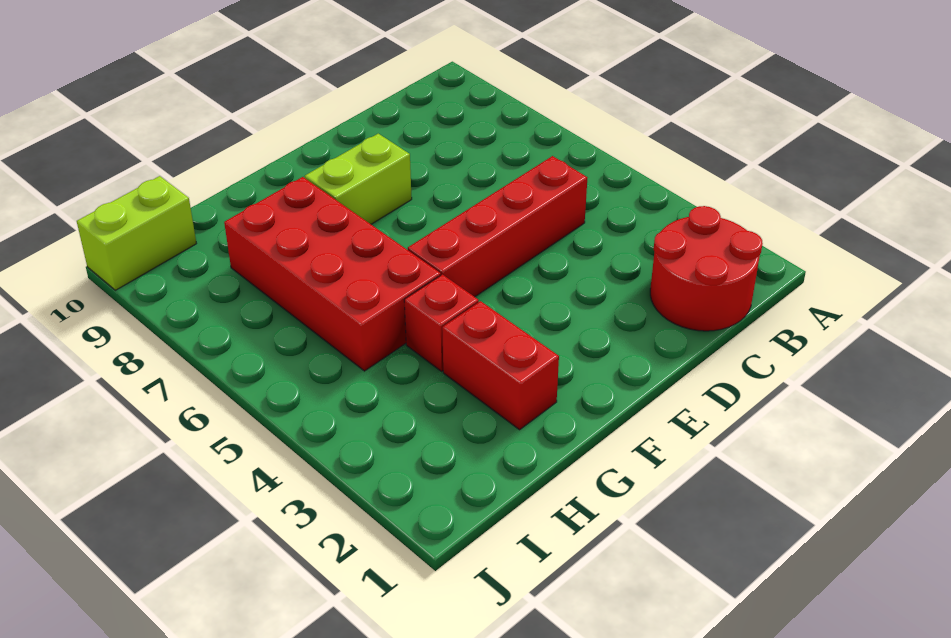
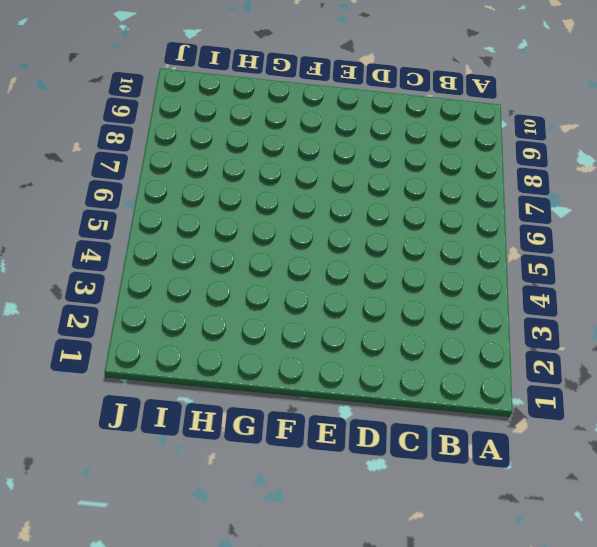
none -> red round brick B1:C2 level 1
none -> red brick C5:F5 level 1

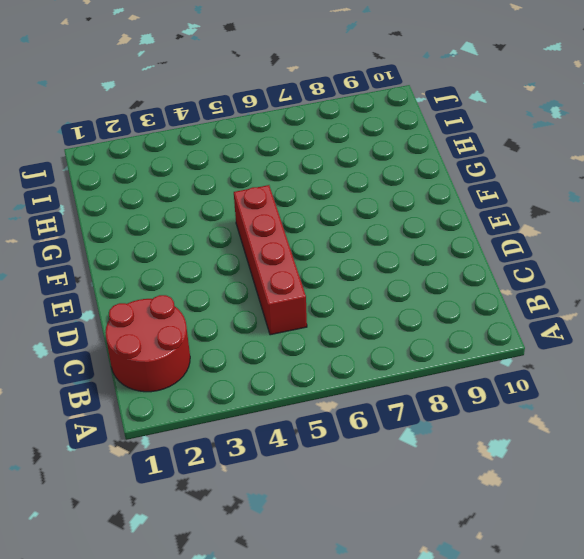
none -> lime brick E8:F8 level 1
none -> red brick G2:G3 level 1

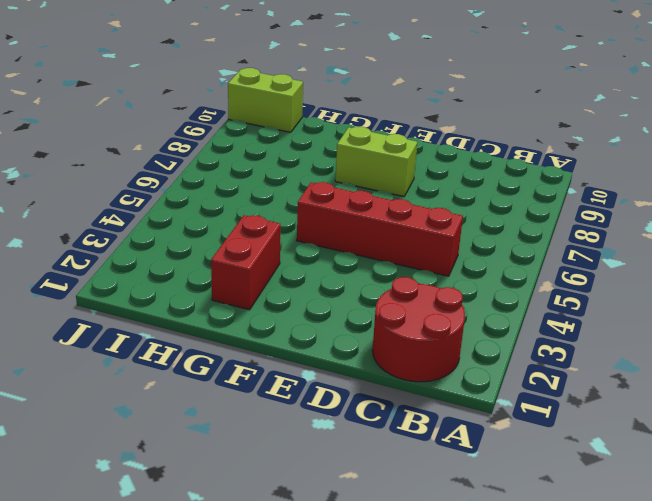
none -> red brick G4 level 1
none -> red brick G5:H8 level 1

